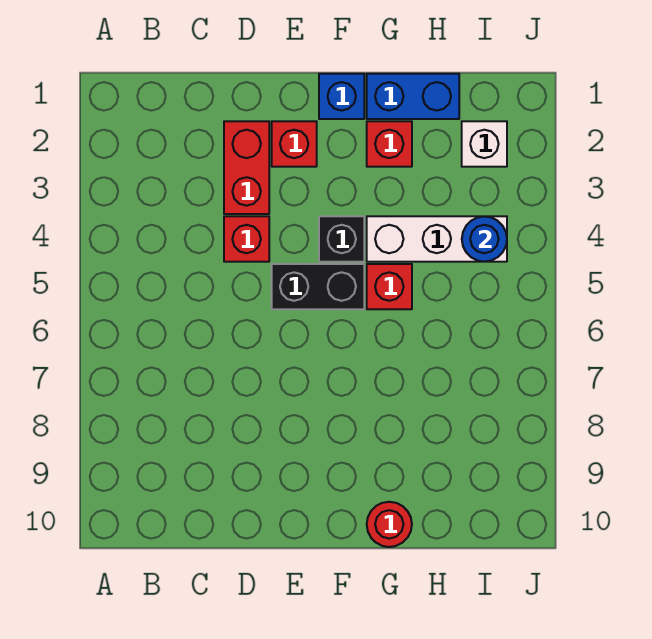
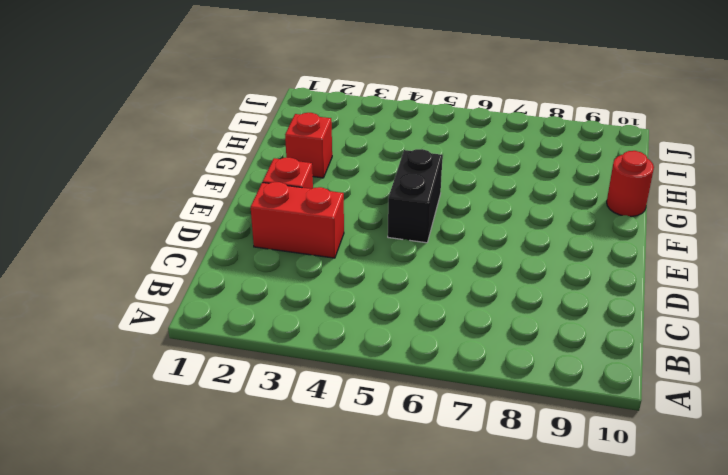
none -> red brick D4 level 1
none -> blue brick F1 level 1
none -> black brick F4 level 1

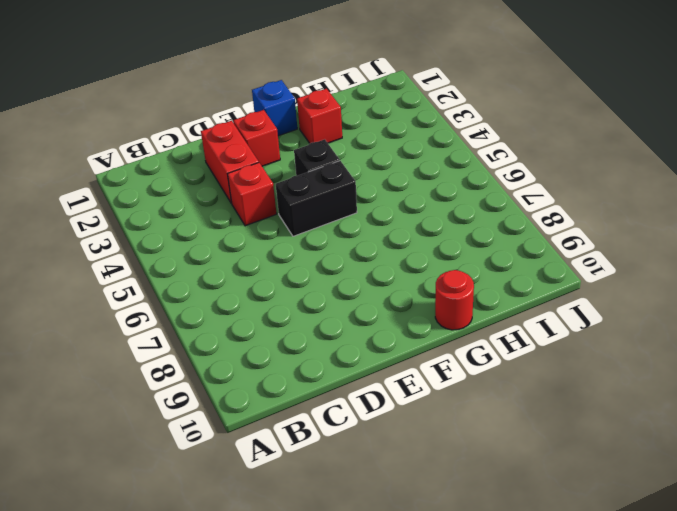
none -> blue brick G1:H1 level 1
none -> white brick G4:I4 level 1
none -> red brick G5 level 1

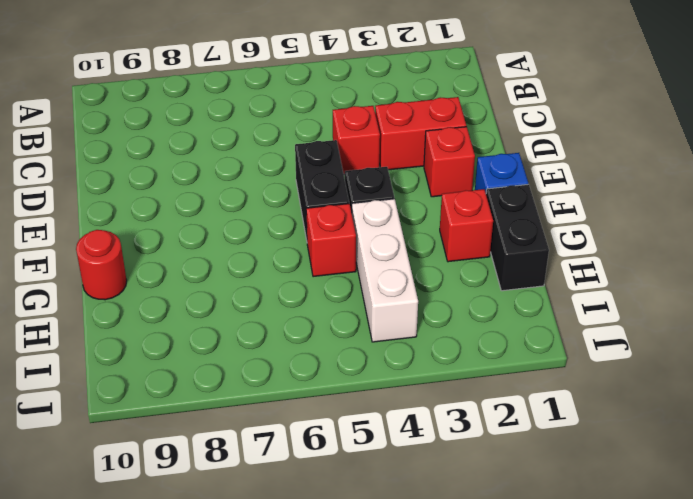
black brick G1:H1 level 1 -> blue brick G1:H1 level 1
none -> white brick I2 level 1
none -> blue round brick I4 level 2

